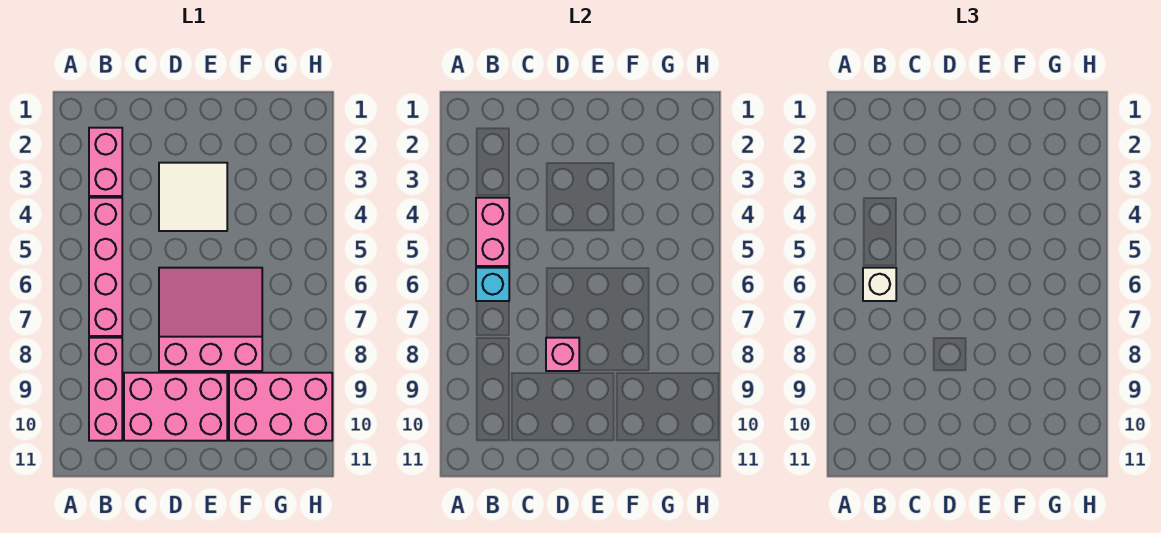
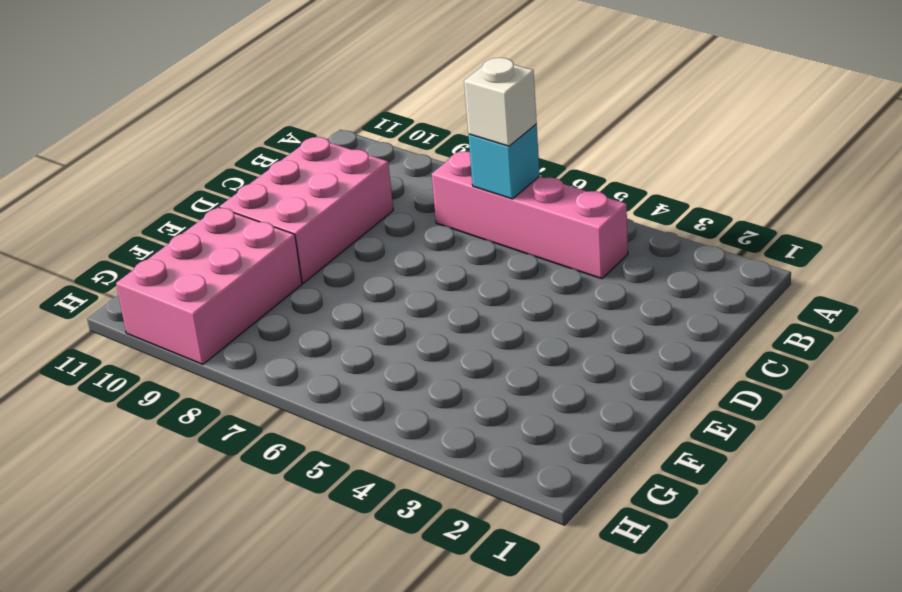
none -> pink brick B2:B3 level 1
none -> pink brick B8:B10 level 1

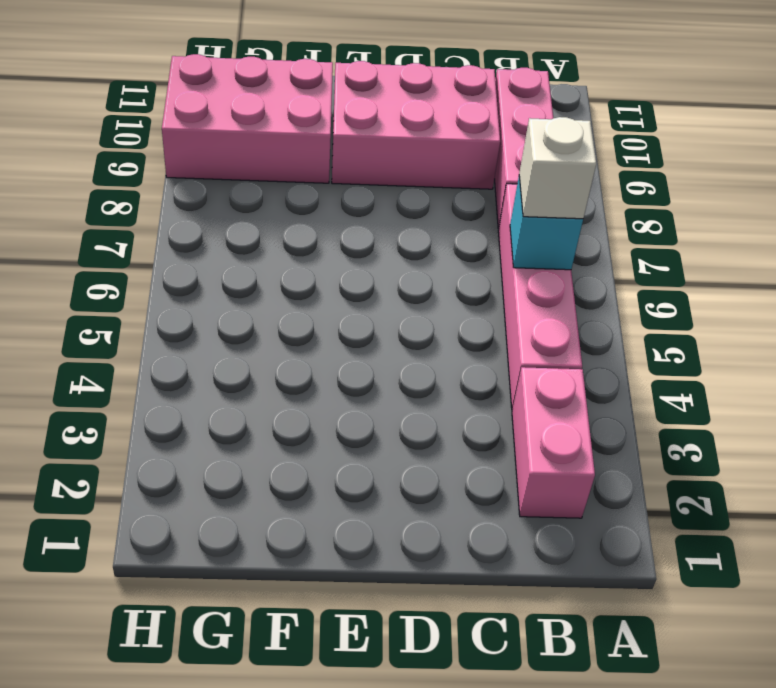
none -> white tile D3:E4 level 1
none -> pink slope D6:F8 level 1 top 8

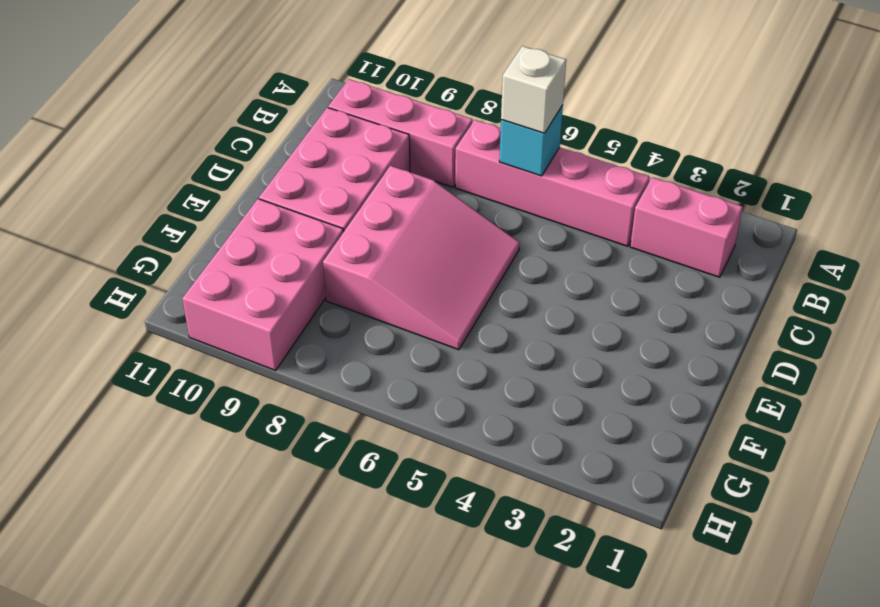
none -> white tile D3:E4 level 1
none -> pink brick B4:B5 level 2

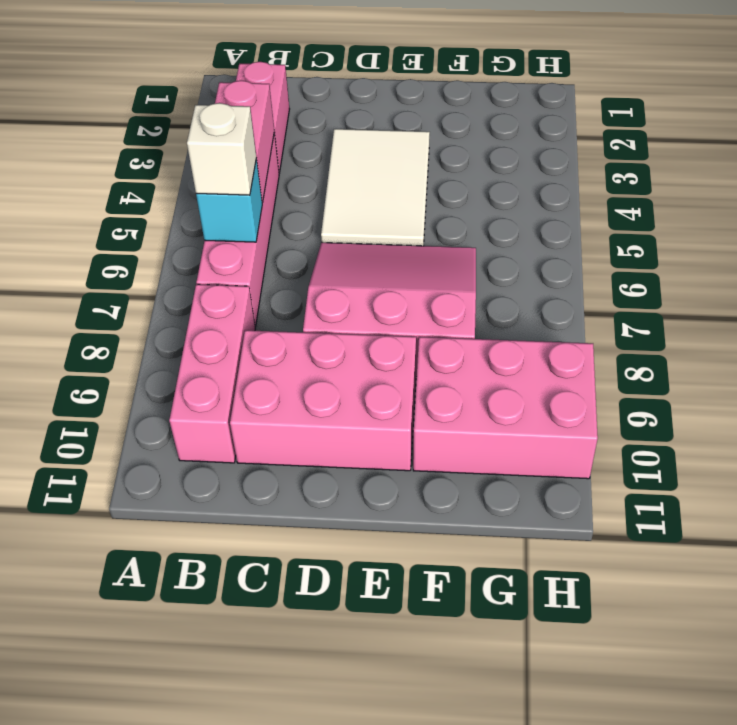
white tile D3:E5 level 1 -> white tile D3:E4 level 1
none -> pink brick D8 level 2

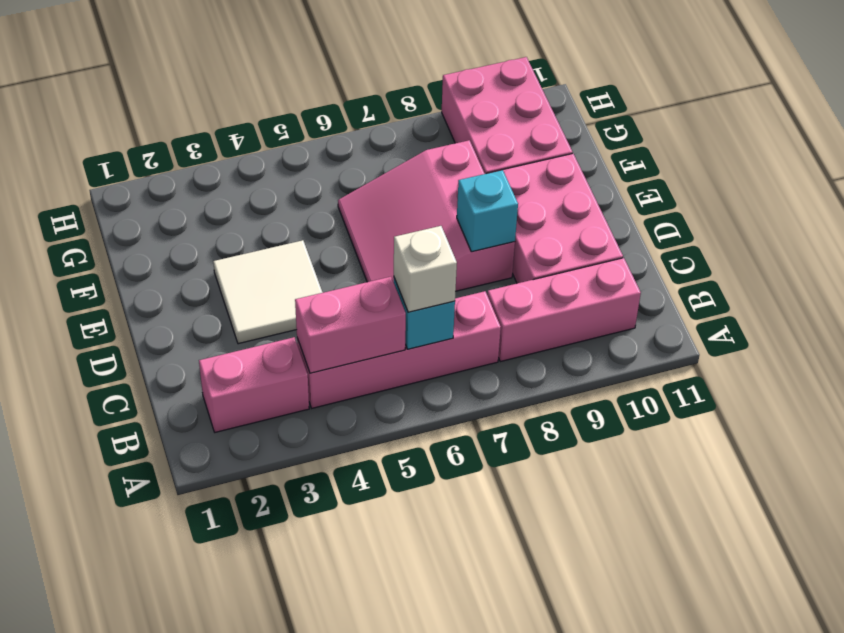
cyan brick D8 level 2 -> pink brick D8 level 2

